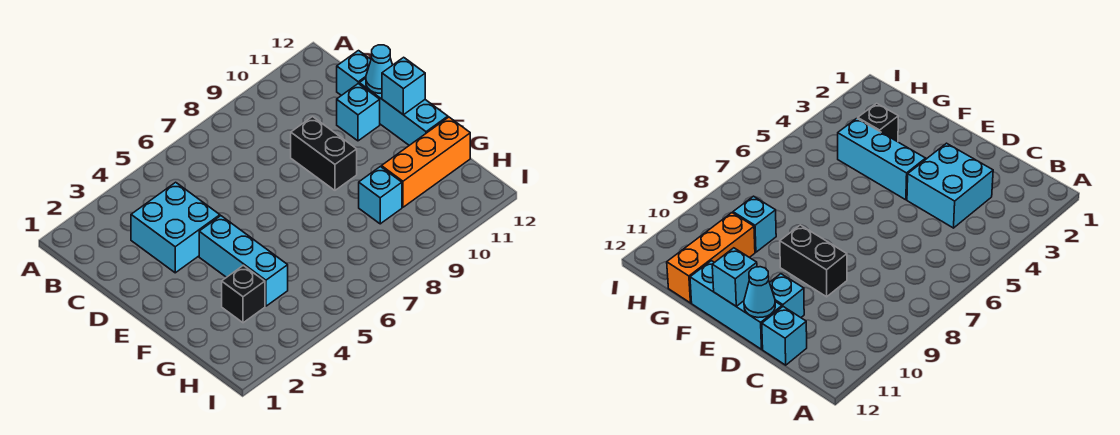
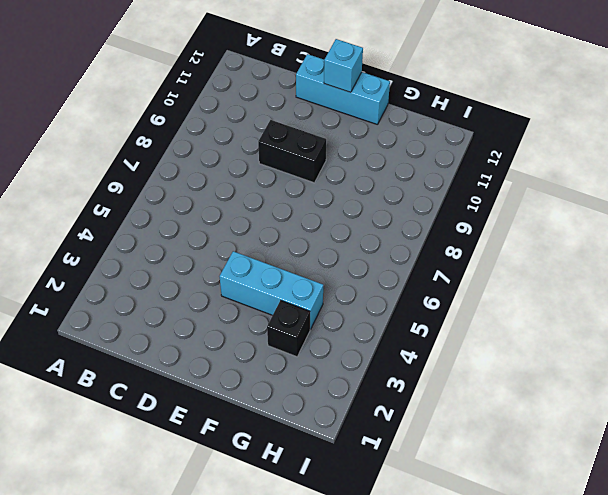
none -> cyan brick C3:D4 level 1
none -> cyan brick C12 level 1

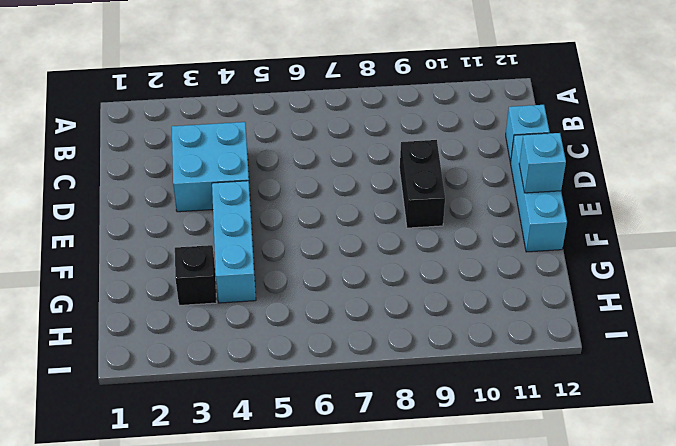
none -> cyan brick D11 level 1
none -> cyan brick G9 level 1

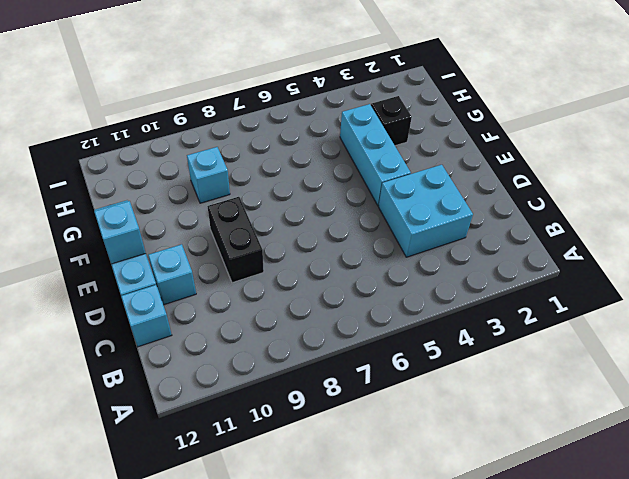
none -> orange brick G10:G12 level 1
none -> cyan cone D12 level 2

